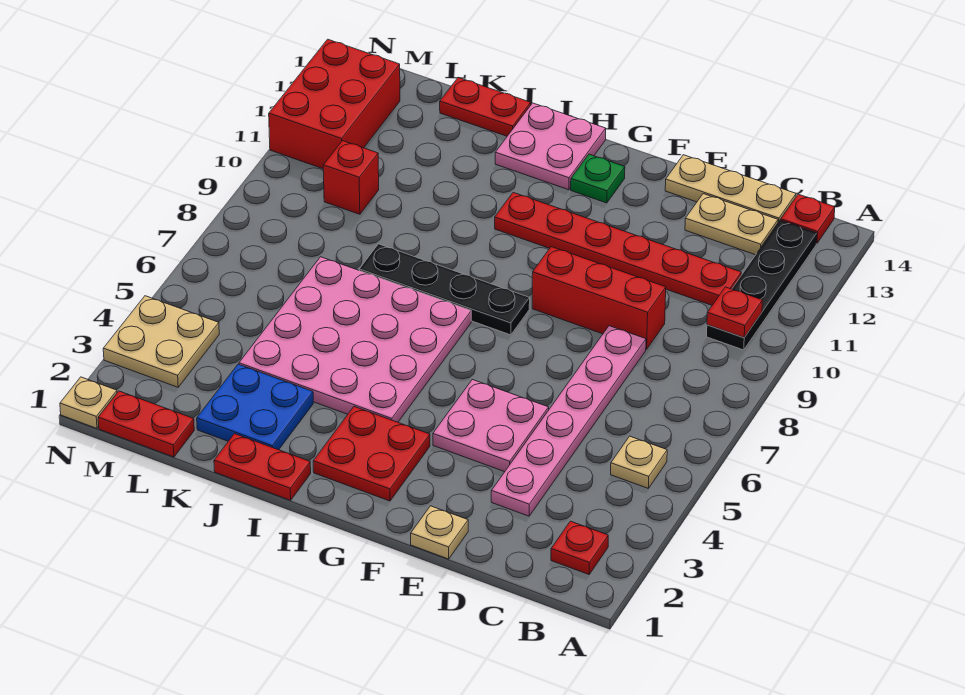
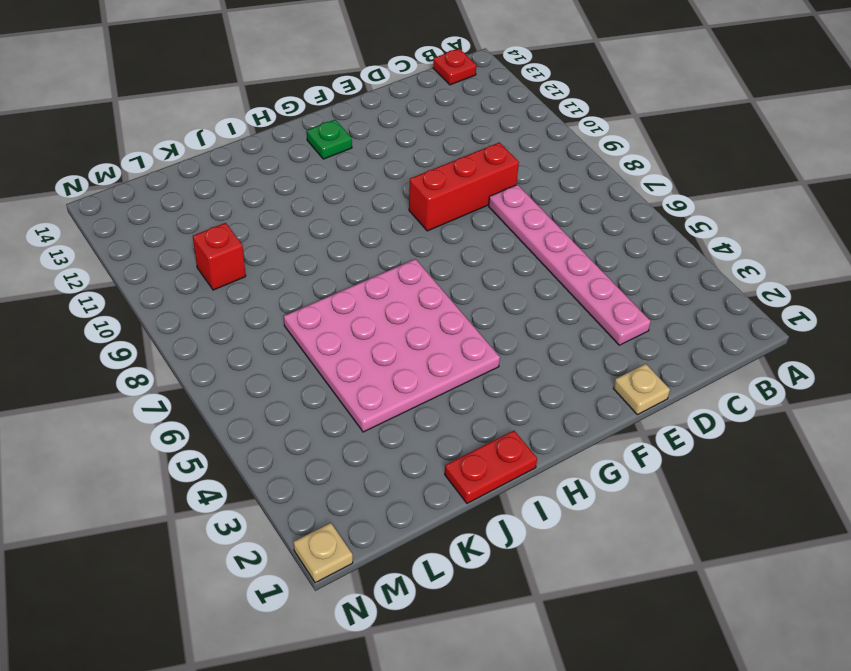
none -> red plate B2 level 1
none -> tan plate B5 level 1
none -> black plate B10:B13 level 1

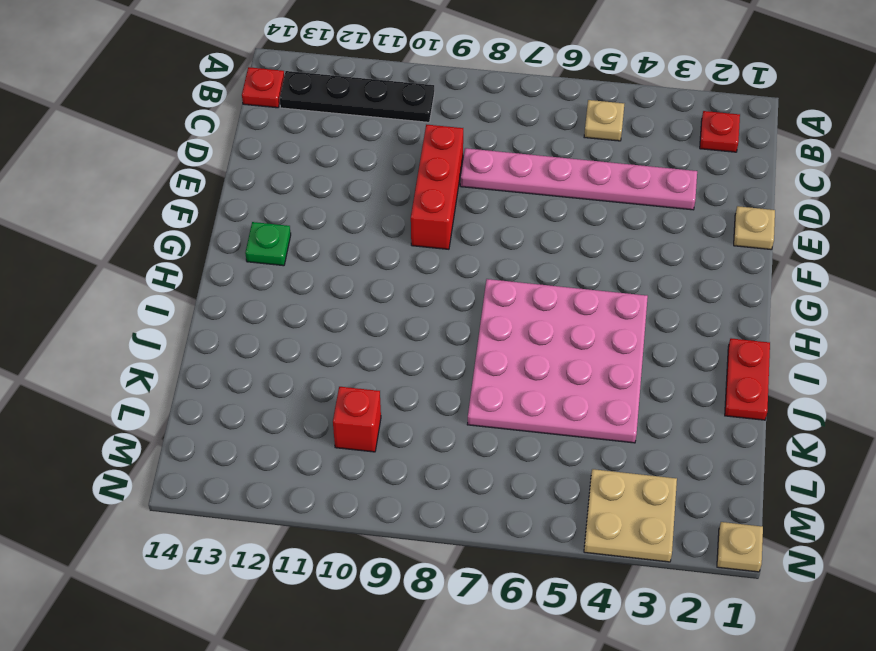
none -> red plate C11:H11 level 1
none -> tan plate C13:D13 level 1
none -> tan plate C14:E14 level 1

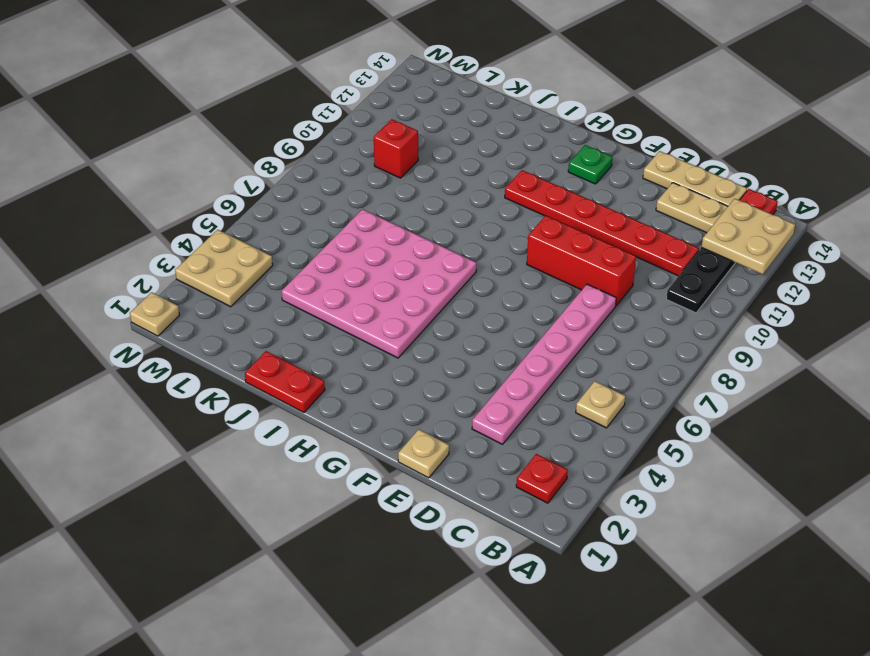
tan plate A12:B13 level 2 -> none
none -> pink plate E4:F5 level 1
none -> red plate G2:H3 level 1
none -> black plate G8:J8 level 1

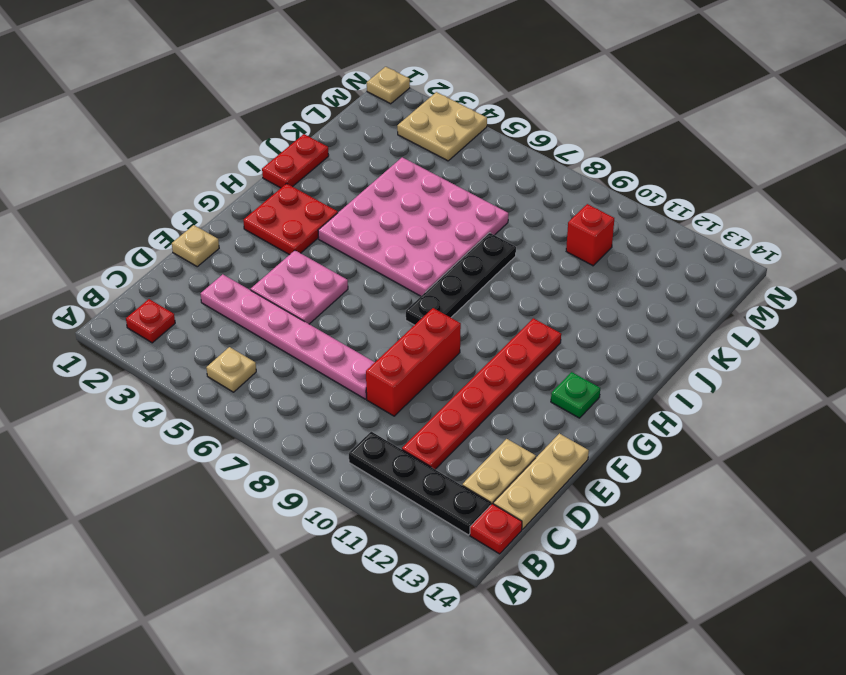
none -> pink plate H13:I14 level 1
none -> blue plate J2:K3 level 1
none -> red plate J14:K14 level 1

